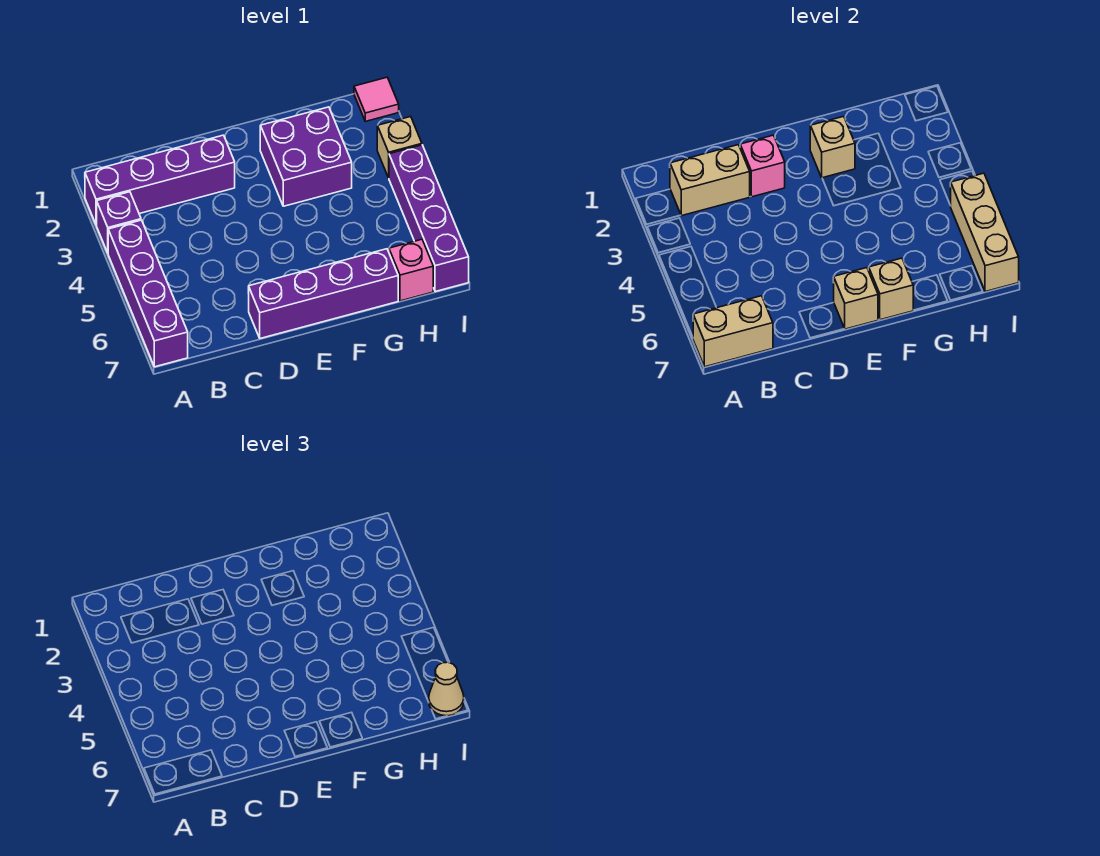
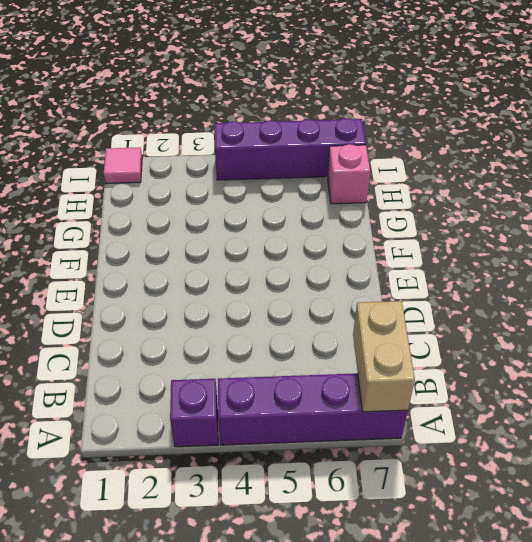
none -> purple brick A2:D2 level 1
none -> purple brick D7:G7 level 1
none -> purple brick F2:G3 level 1

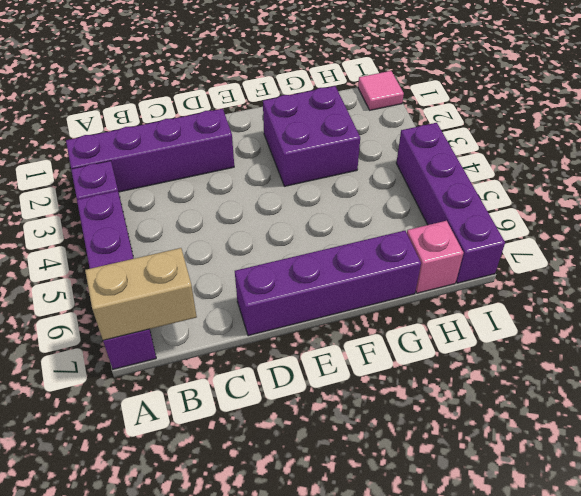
none -> tan brick I3 level 1
none -> tan brick B2:C2 level 2
none -> pink brick D2 level 2

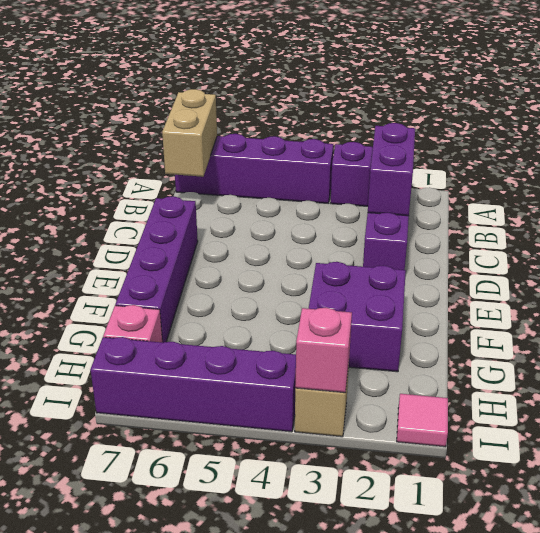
purple brick B2:C2 level 2 -> tan brick B2:C2 level 2
pink brick I3 level 2 -> pink brick D2 level 2
none -> tan brick E7 level 2
none -> tan brick F2 level 2
none -> tan brick F7 level 2

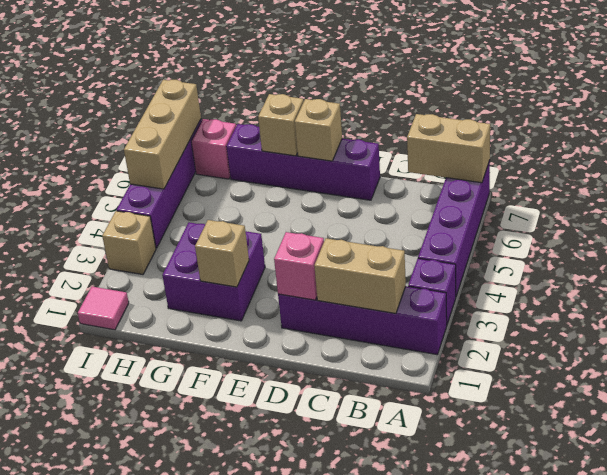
none -> tan cone I7 level 3

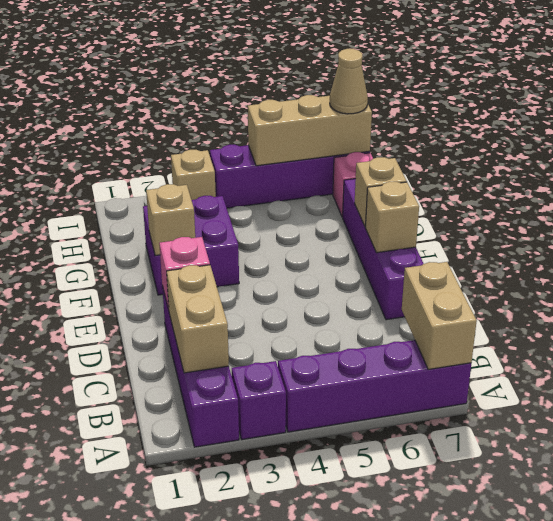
none -> pink tile I1 level 1

